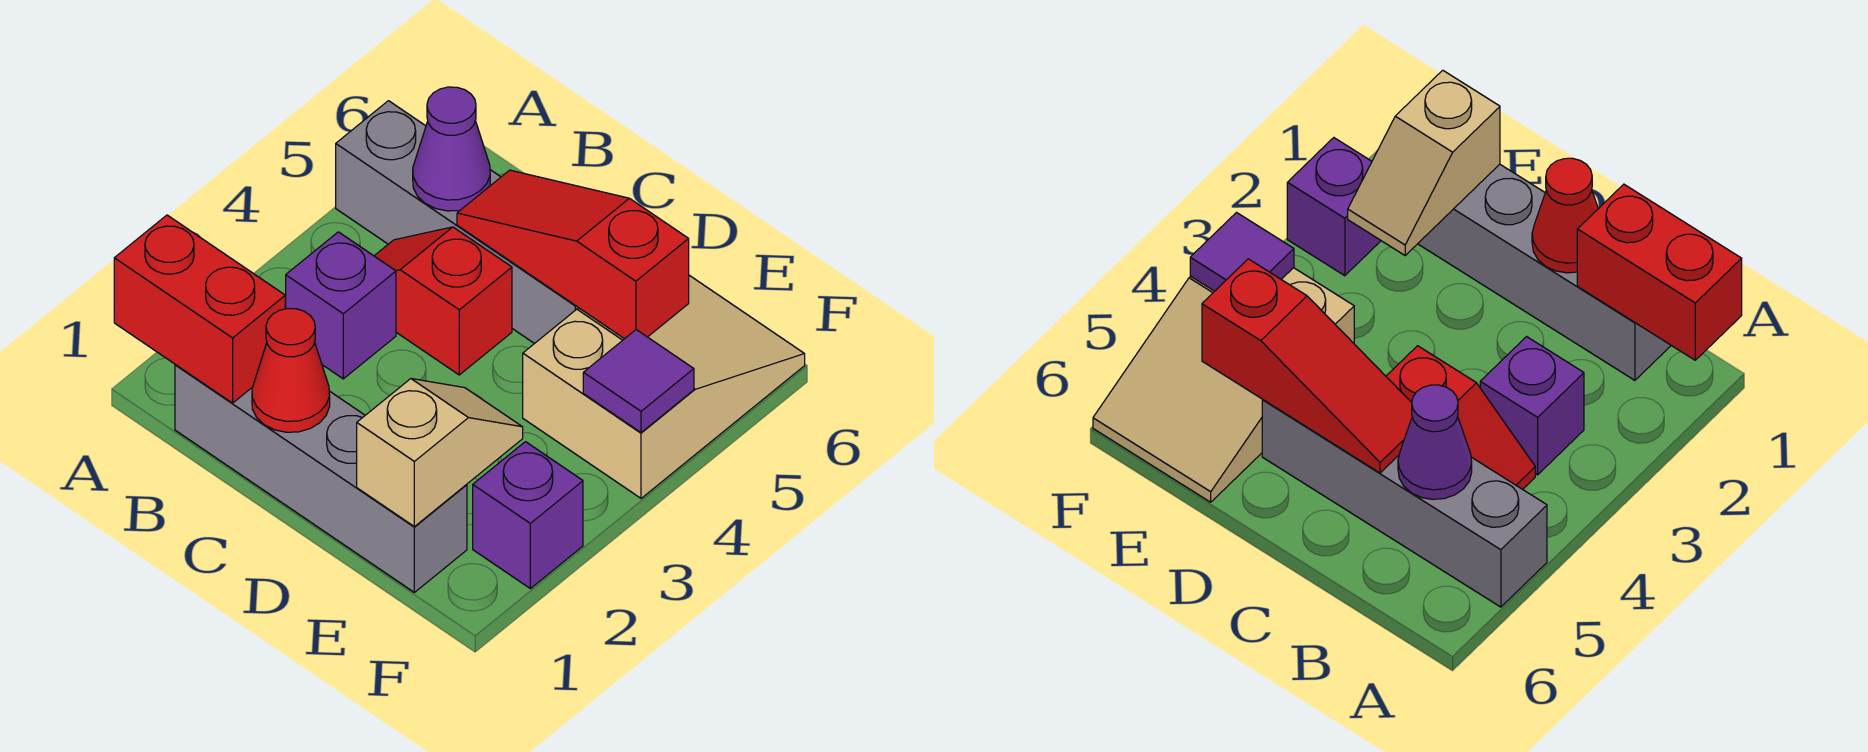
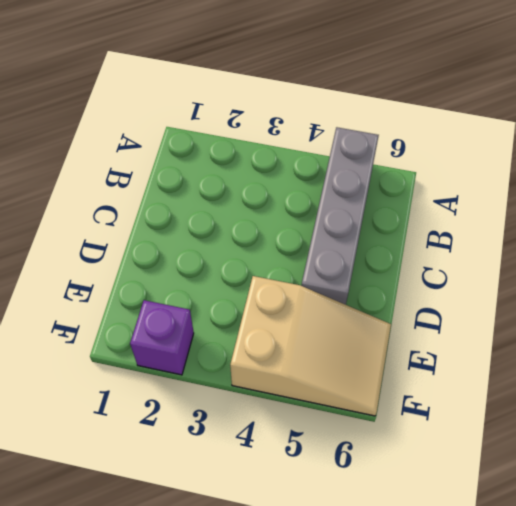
none -> grey brick B1:E1 level 1
none -> purple brick B3 level 1
none -> red slope B4:C4 level 1 top C

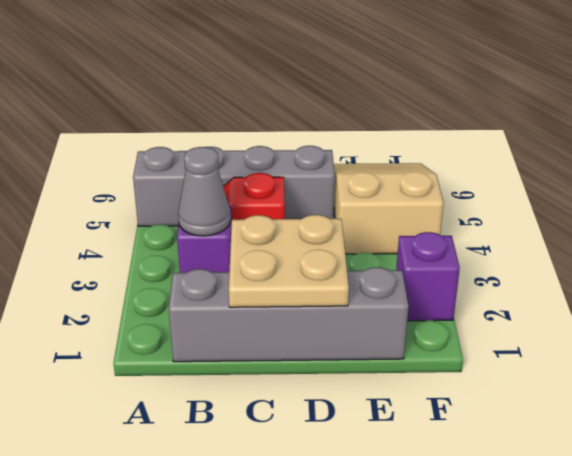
grey cone B3 level 2 -> none
tan plate C1:D2 level 2 -> red cone C1 level 2
none -> red brick A1:B1 level 2
none -> purple cone B5 level 2
none -> red slope C5:E5 level 2 top E

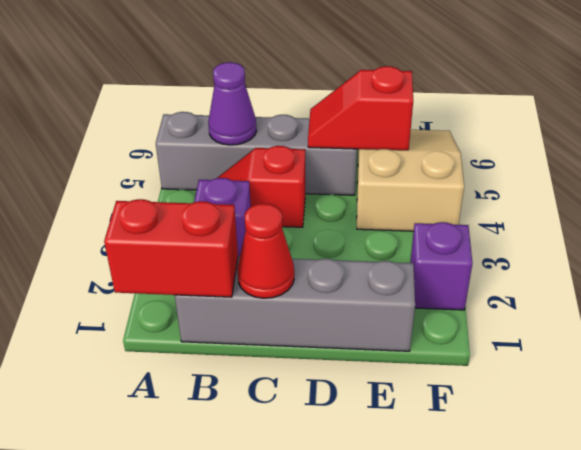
red slope D5:E5 level 2 top E -> red slope C5:E5 level 2 top E
none -> tan slope E1:E2 level 2 top 1
none -> purple tile F4 level 2

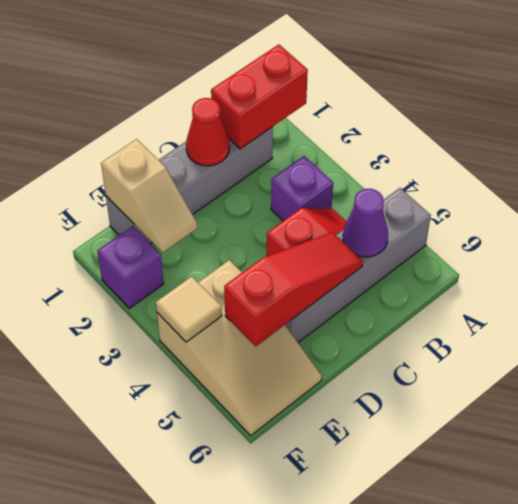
tan tile F4 level 2 -> purple tile F4 level 2

